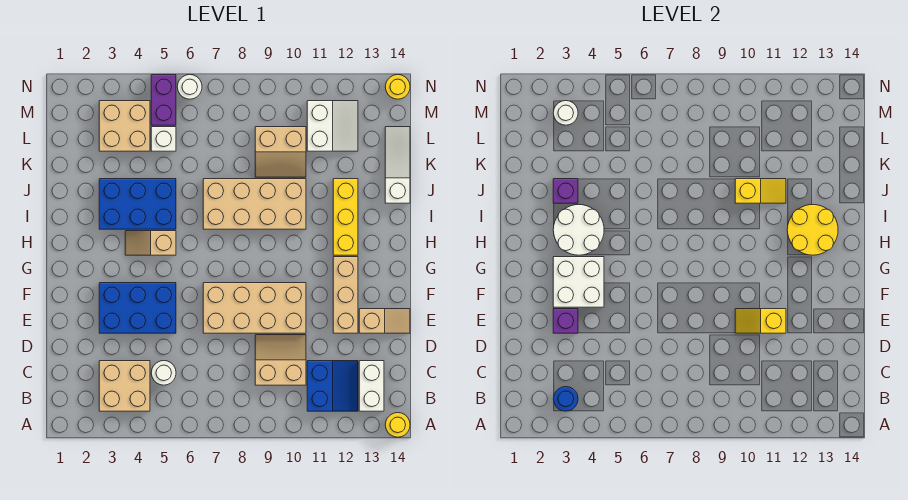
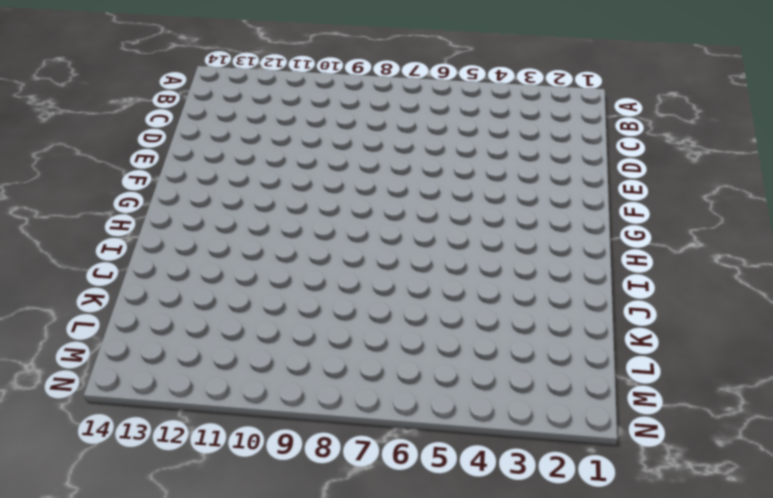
none -> yellow round brick A14 level 1
none -> tan brick B3:C4 level 1
none -> blue slope B11:C12 level 1 top 11
none -> white brick B13:C13 level 1

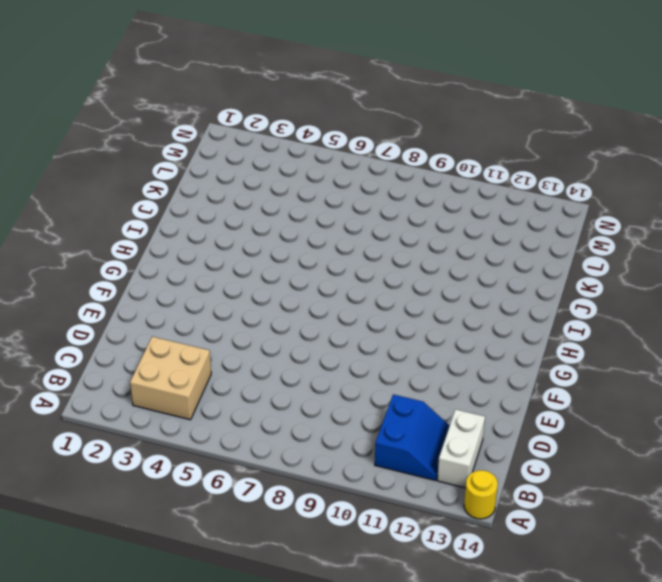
none -> white round brick C5 level 1
none -> tan slope C9:D10 level 1 top C
none -> blue brick E3:F5 level 1
none -> tan brick E7:F10 level 1

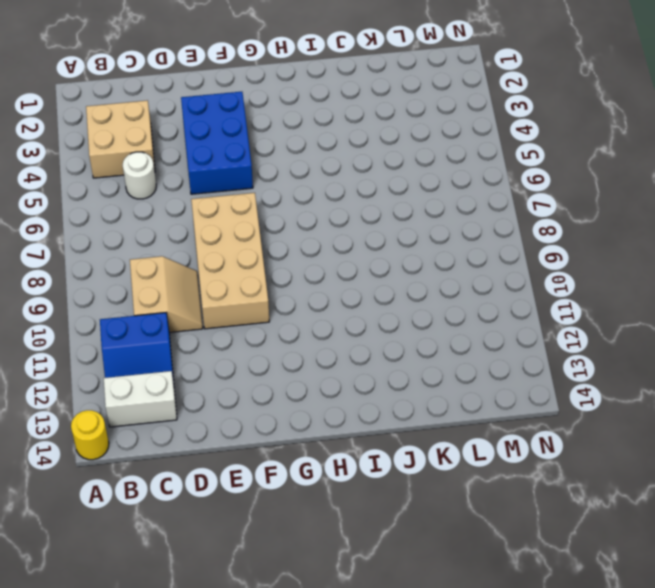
none -> tan brick E12:G12 level 1
none -> tan slope E13:E14 level 1 top 13
none -> tan slope H4:H5 level 1 top 5
none -> yellow brick H12:J12 level 1

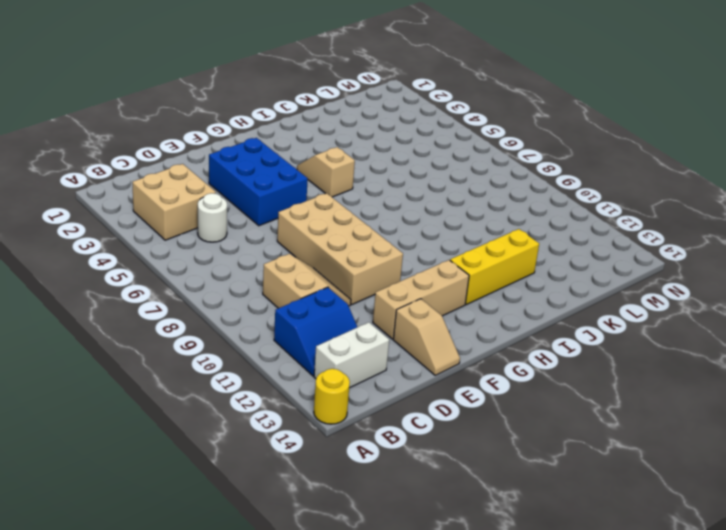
none -> blue brick I3:J5 level 1
none -> tan brick I7:J10 level 1
none -> white slope J14:L14 level 1 top J
none -> tan slope K9:L10 level 1 top L

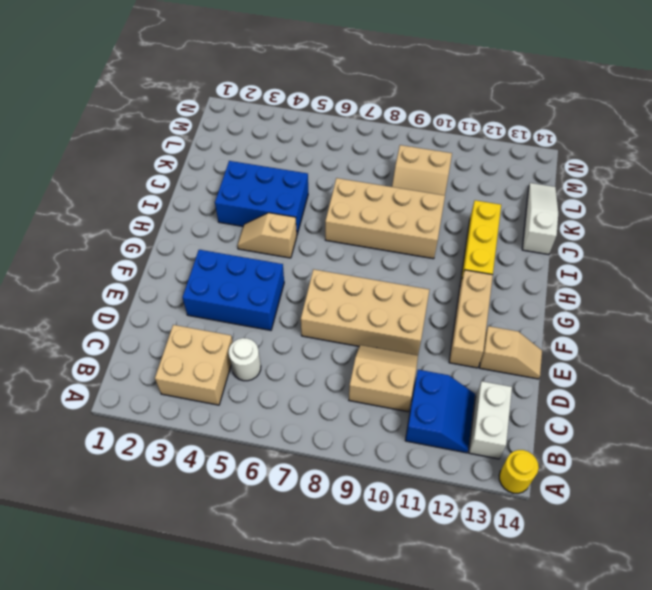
none -> tan brick L3:M4 level 1
none -> white brick L5 level 1
none -> white slope L11:M12 level 1 top 11
none -> purple brick M5:N5 level 1

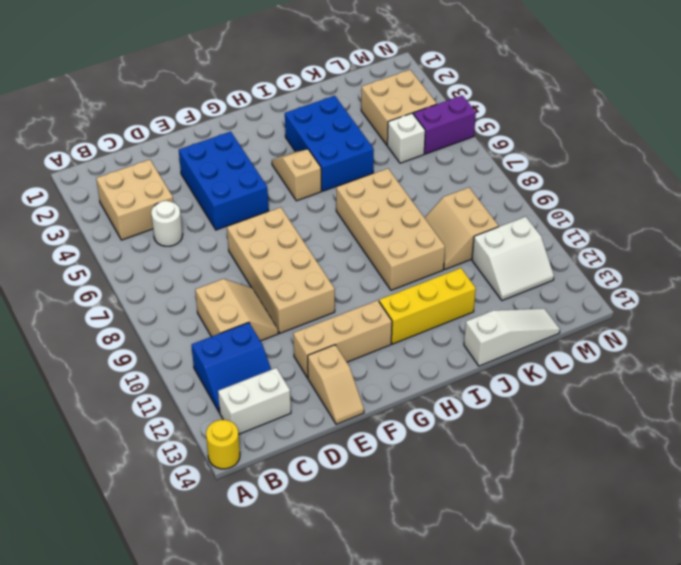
none -> white round brick N6 level 1
none -> yellow round brick N14 level 1
none -> blue round brick B3 level 2
none -> purple brick E3 level 2

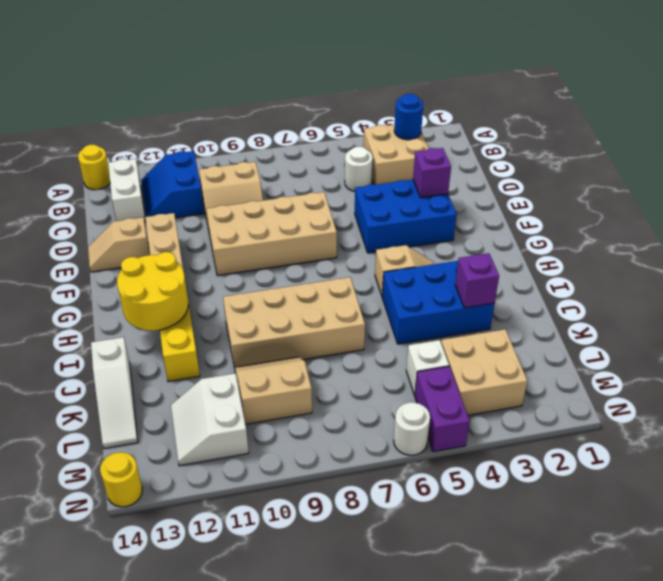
none -> yellow slope E10:E11 level 2 top 11
none -> white brick F3:G4 level 2
none -> white round brick H3:I4 level 2
none -> yellow slope J10:J11 level 2 top 10

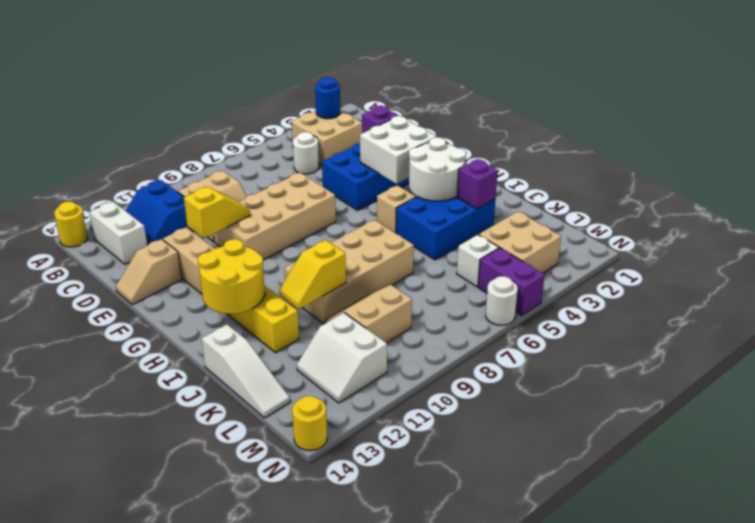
none -> white round brick M3 level 2

